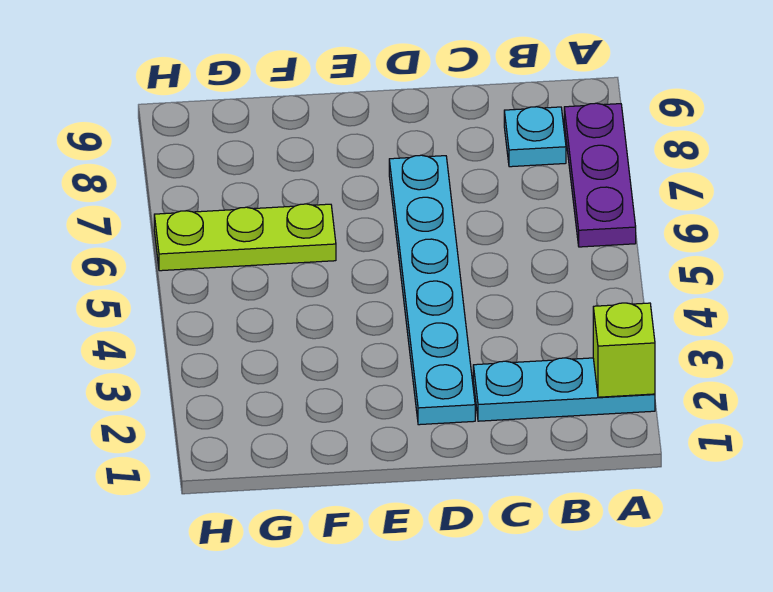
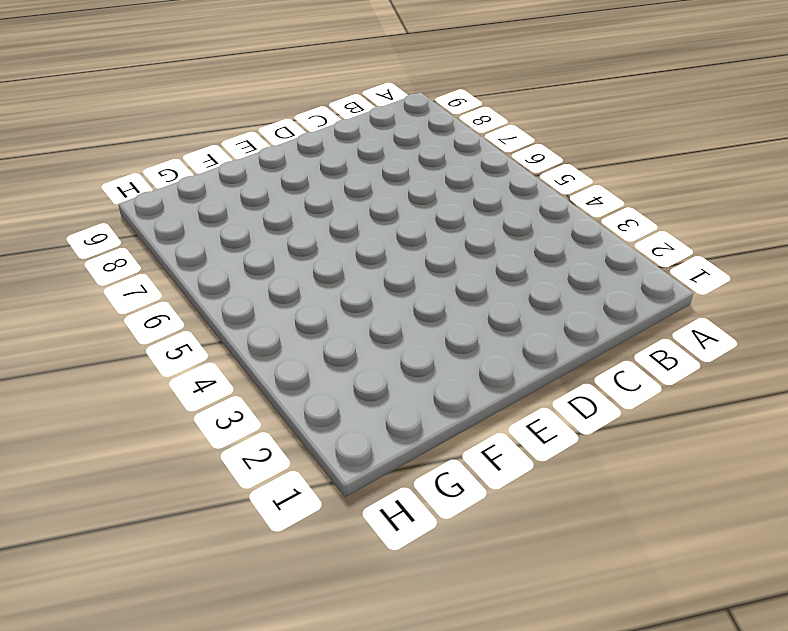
none -> cyan plate A2:C2 level 1
none -> purple plate A6:A8 level 1

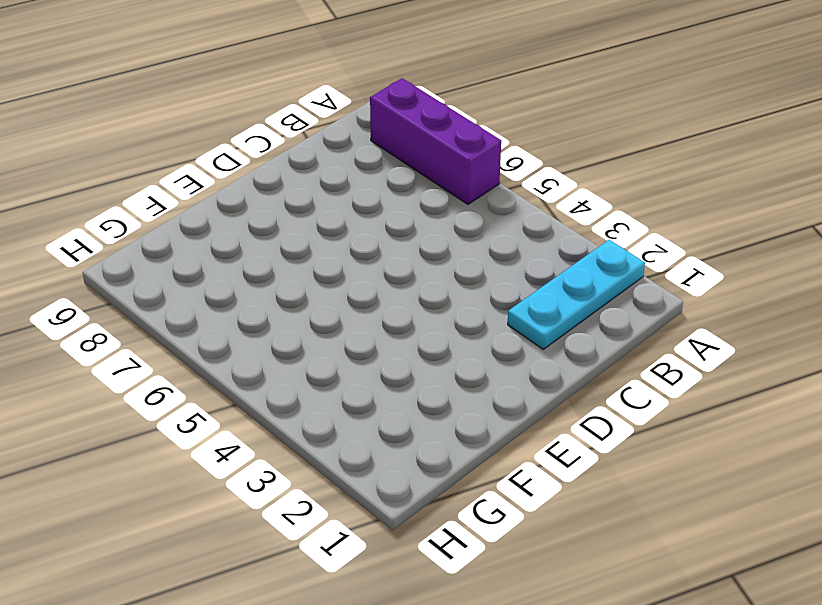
purple brick A6:A8 level 1 -> purple plate A6:A8 level 1
none -> cyan plate B8 level 1
none -> cyan plate D2:D7 level 1

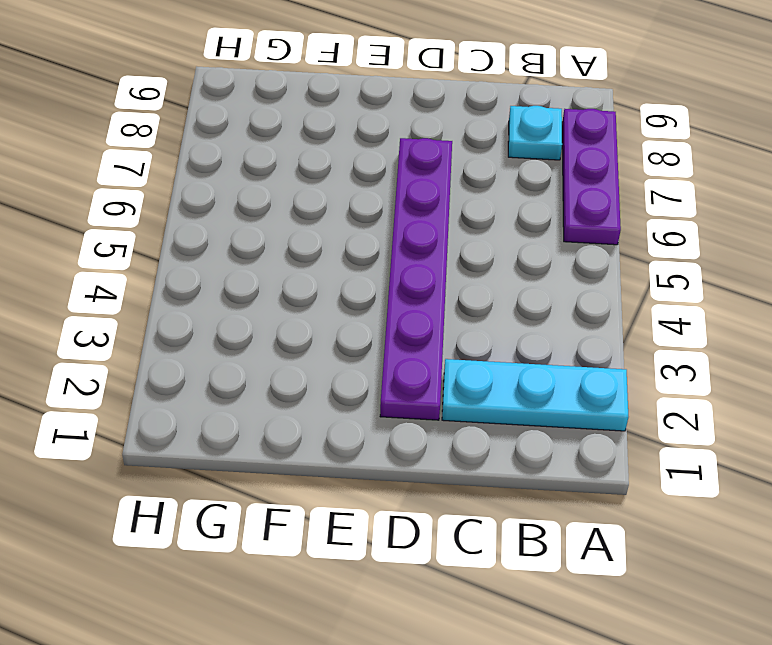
purple plate D2:D7 level 1 -> cyan plate D2:D7 level 1
none -> lime plate F6:H6 level 1
none -> lime brick A2 level 2

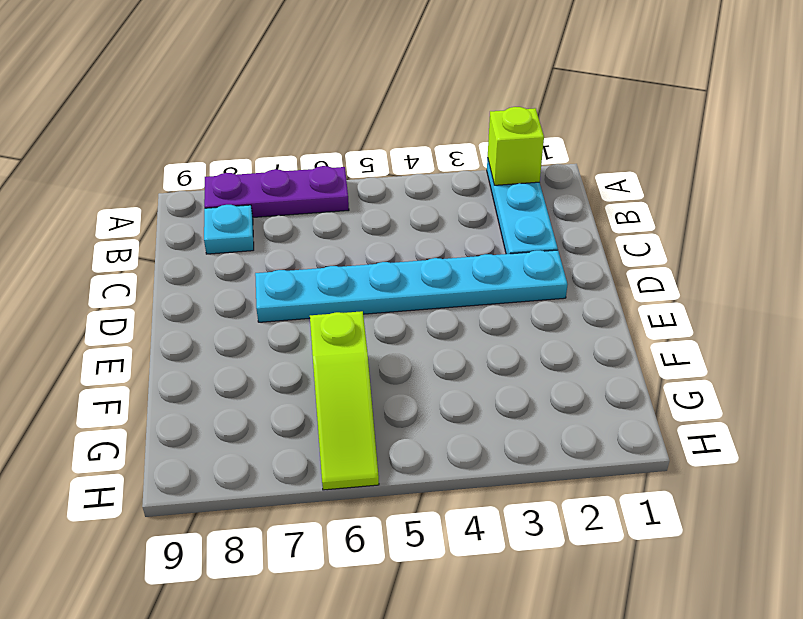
lime slope F6:H6 level 1 top F -> lime plate F6:H6 level 1

